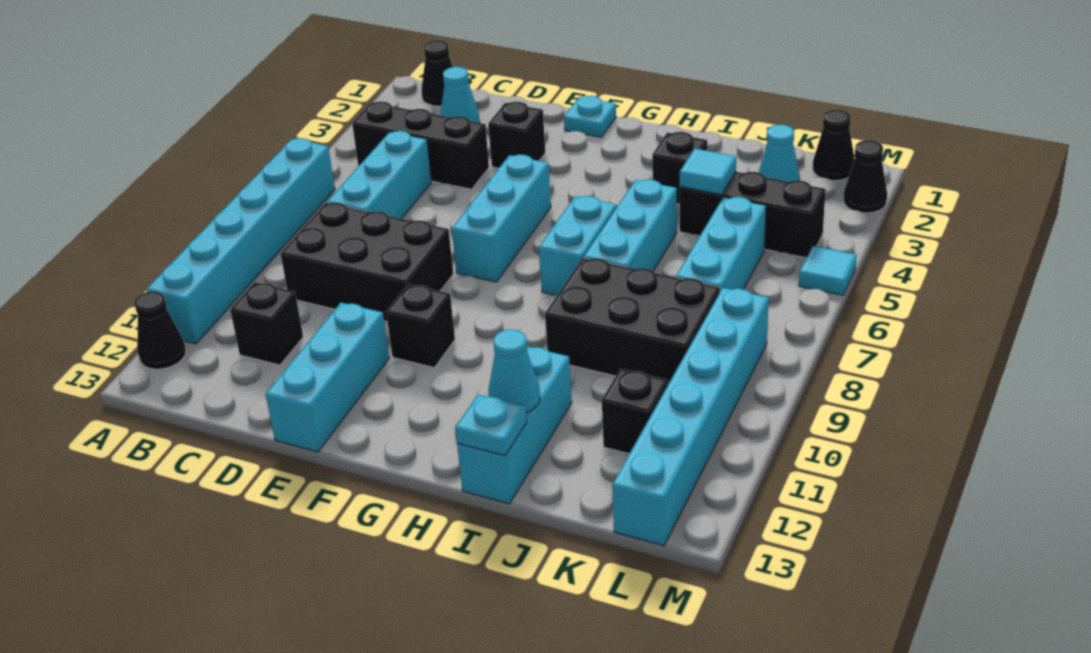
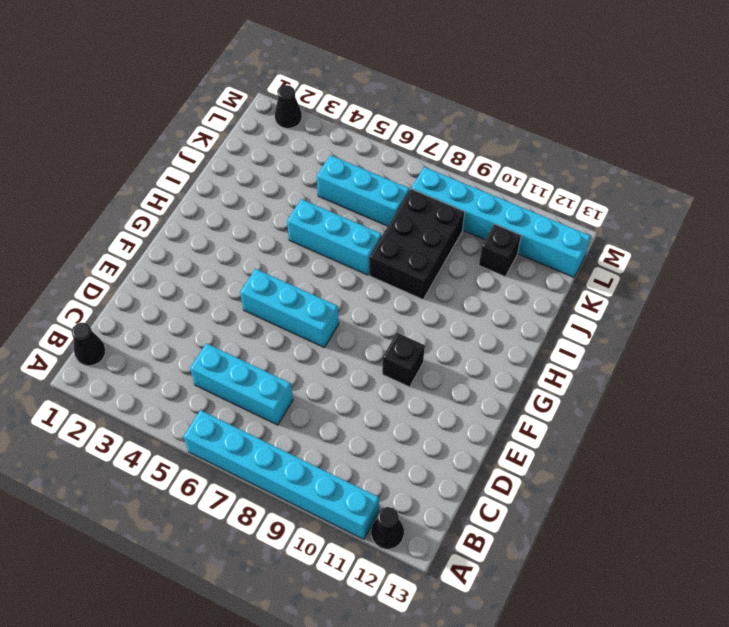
none -> black brick B4:D4 level 1
none -> cyan cone C2 level 1
none -> black brick C8:E9 level 1

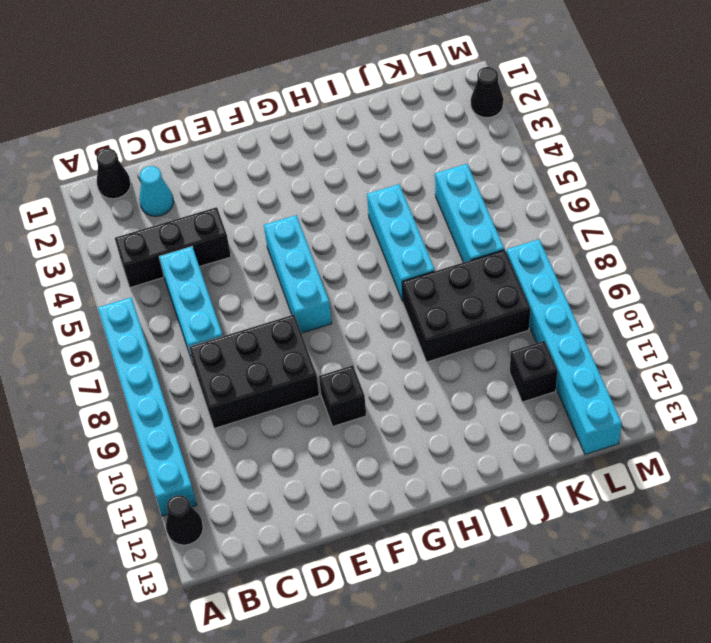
none -> black brick C11 level 1
none -> black brick E3 level 1
none -> cyan brick E11:E13 level 1

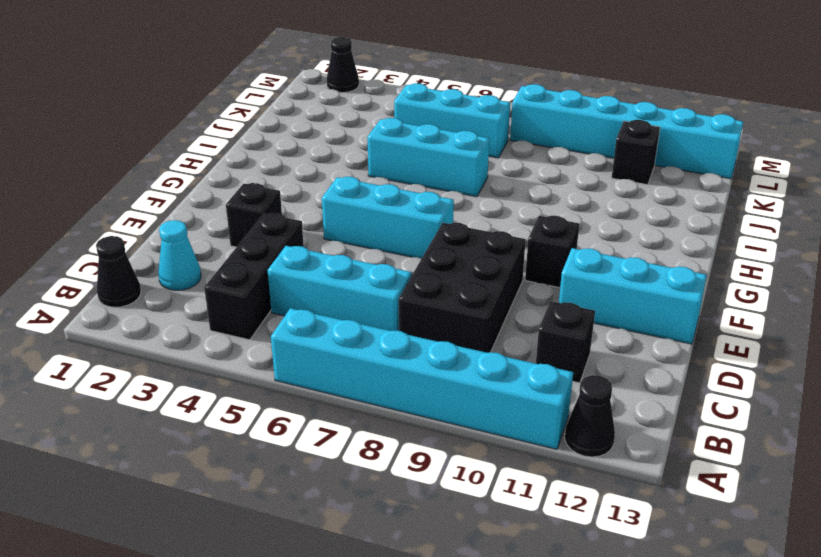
none -> cyan plate F1 level 1
none -> cyan brick H6:H7 level 1
none -> black brick I3 level 1

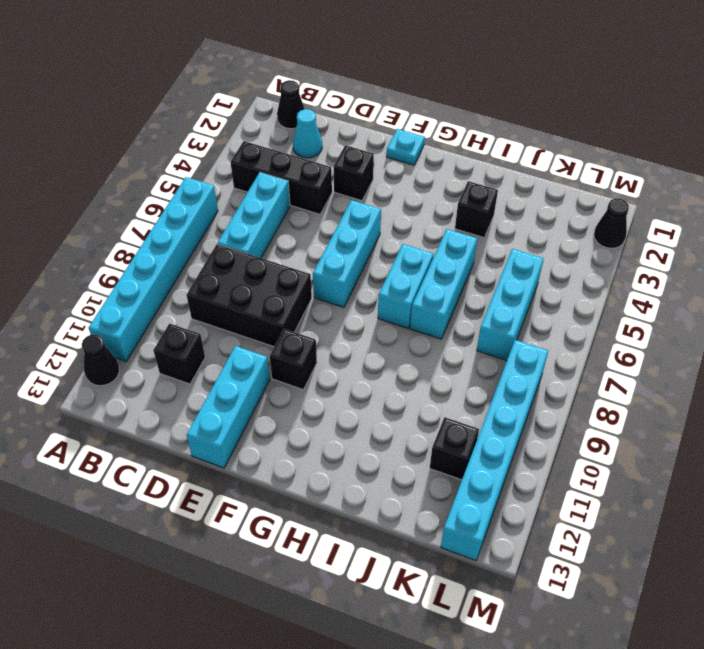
none -> black brick I8:K9 level 1
none -> cyan brick I11:I13 level 1
none -> black brick J4:L4 level 1

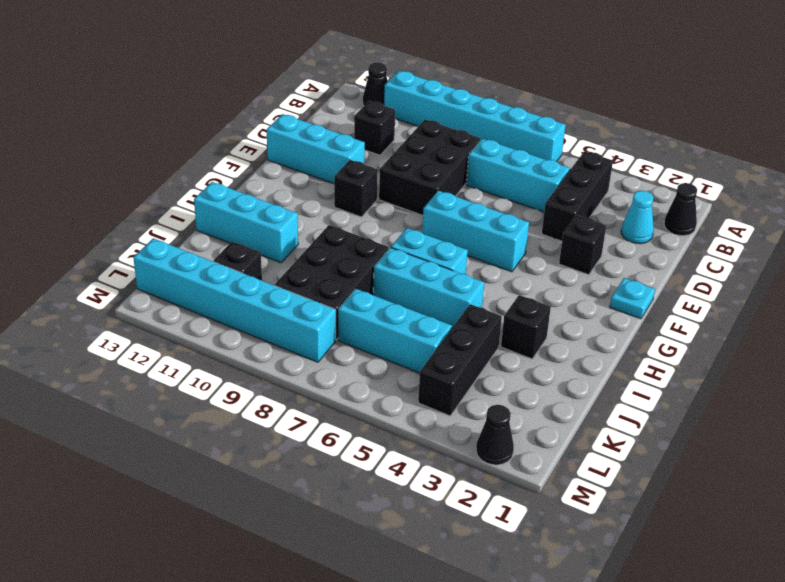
none -> cyan cone K2 level 1
none -> black cone L1 level 1
none -> cyan tile M5 level 1

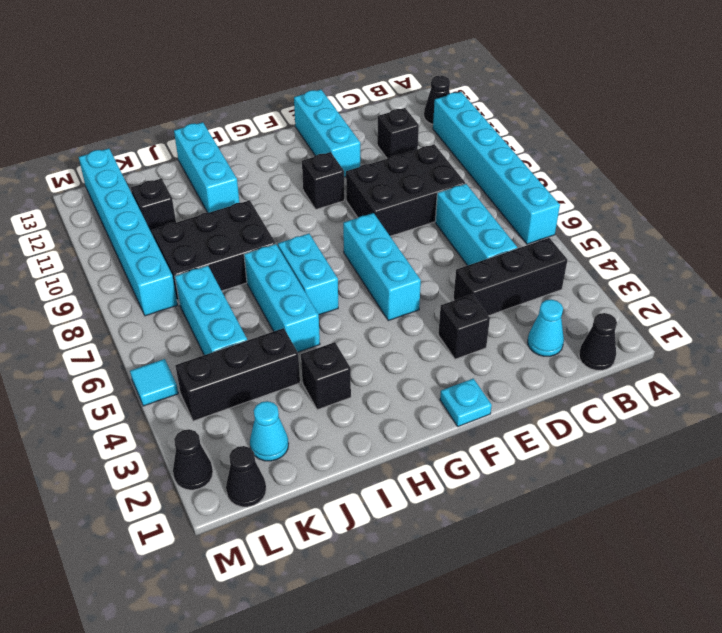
none -> cyan cone I12 level 2
none -> cyan plate I13 level 2
none -> cyan tile J4 level 2

